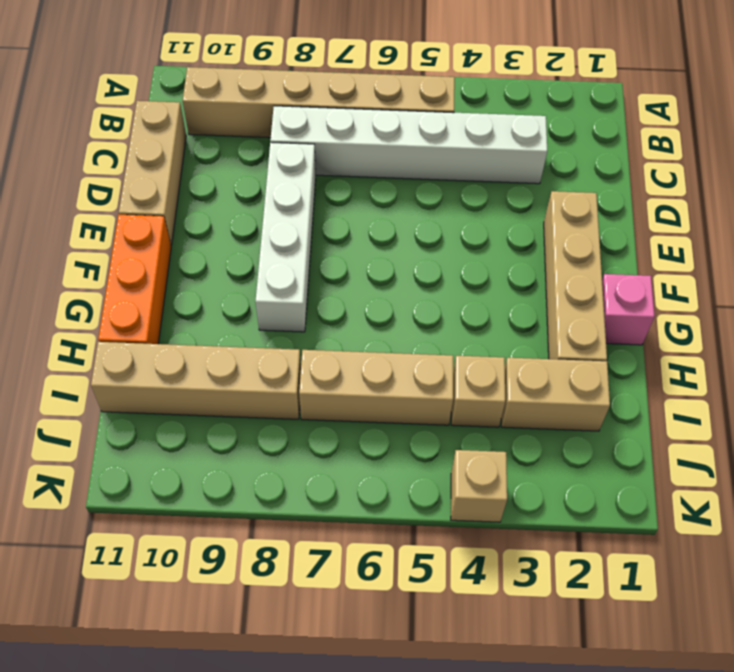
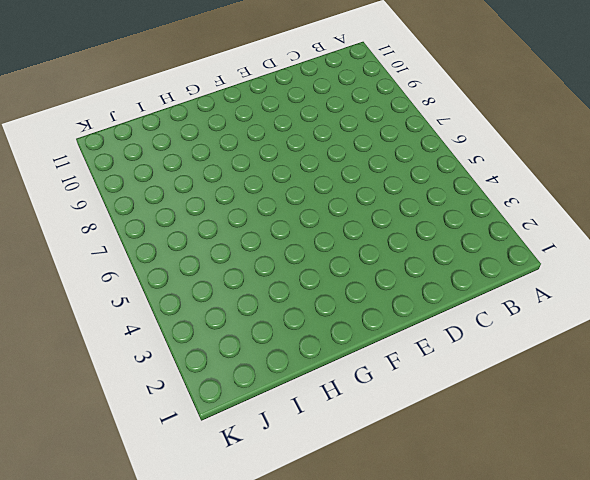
none -> tan brick B5:B10 level 1
none -> white brick C3:C8 level 1
none -> tan brick C11:E11 level 1

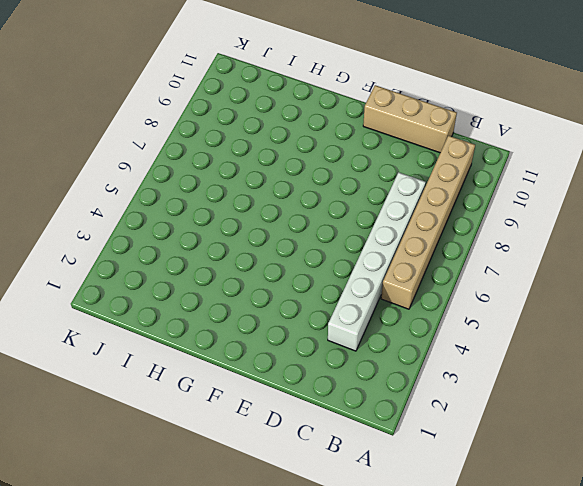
none -> white brick D8:G8 level 1
none -> tan brick E2:H2 level 1
none -> orange brick F11:H11 level 1

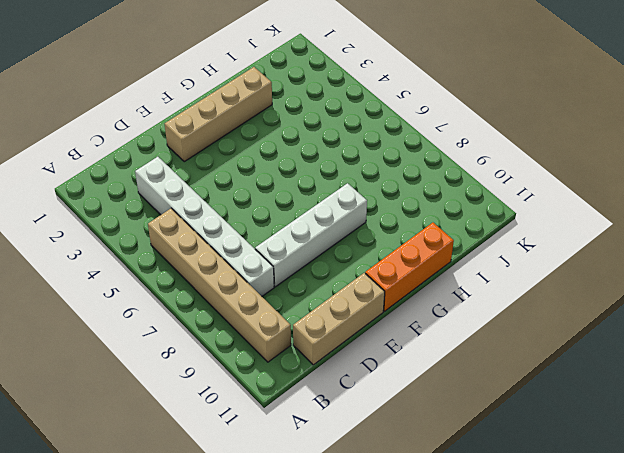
none -> pink brick G1 level 1
none -> tan brick I2:I3 level 1
none -> tan brick I4 level 1

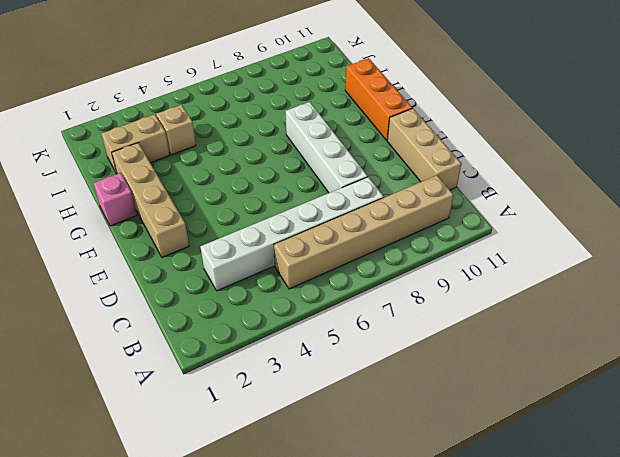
none -> tan brick I5:I7 level 1
none -> tan brick I8:I11 level 1
none -> tan brick K4 level 1

